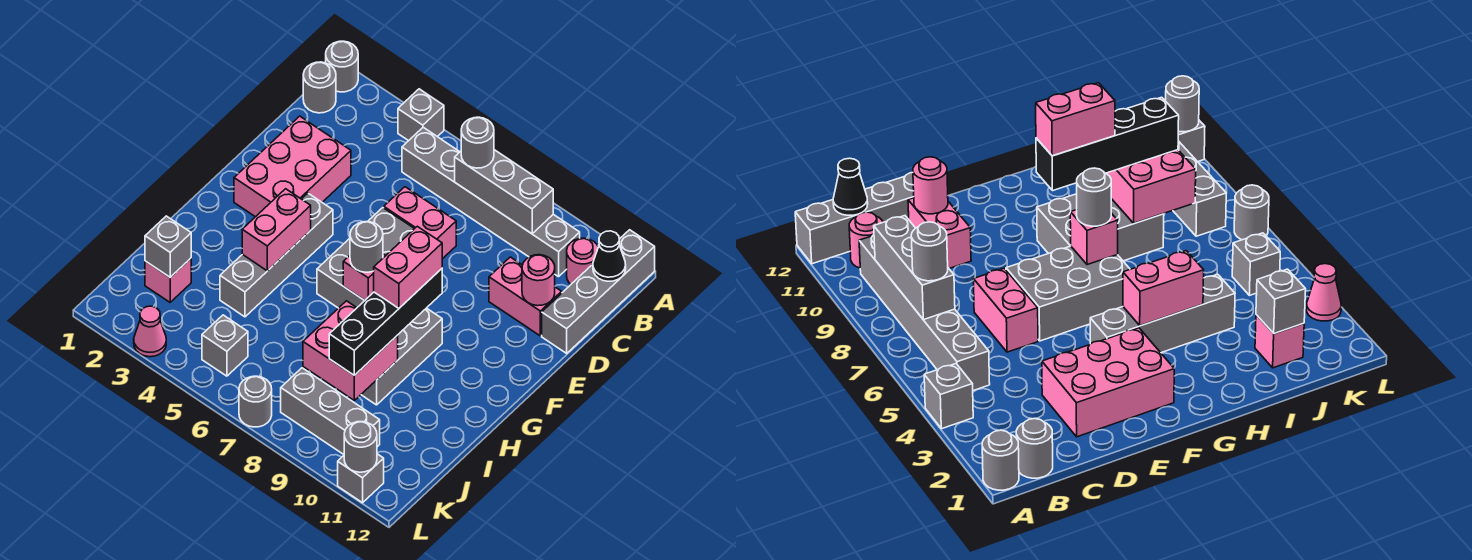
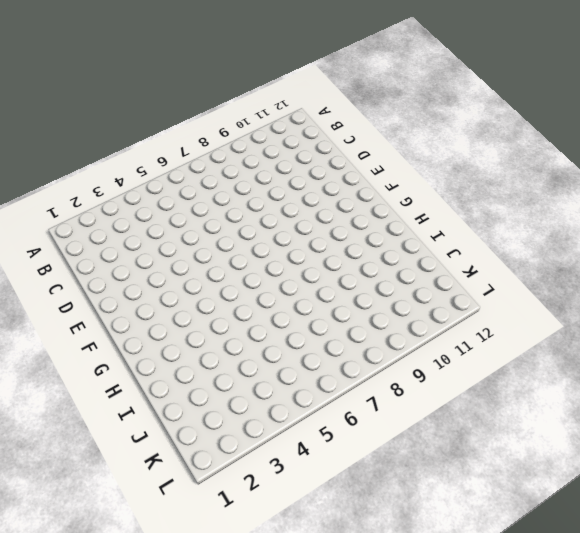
none -> grey round brick A1 level 1
none -> grey brick A4 level 1
none -> grey brick A12:D12 level 1
none -> grey round brick B1 level 1

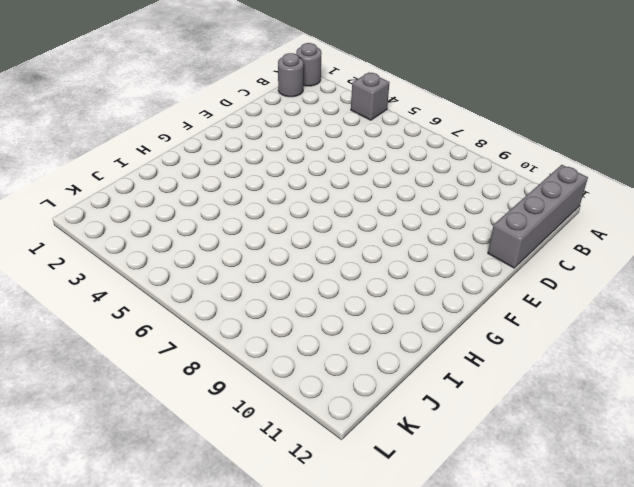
none -> grey brick B5:B10 level 1
none -> pink round brick B11 level 1
none -> pink brick D2:F3 level 1
none -> pink brick D6:D7 level 1

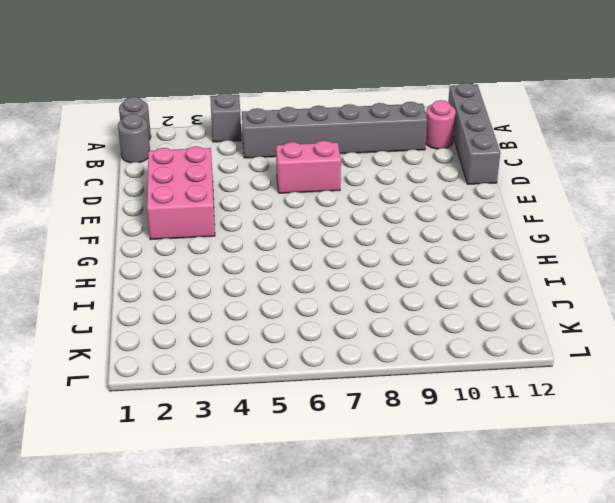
none -> pink brick D10:D11 level 1
none -> grey brick E6:G7 level 1
none -> grey brick F4:I4 level 1
none -> grey brick G8:I9 level 1

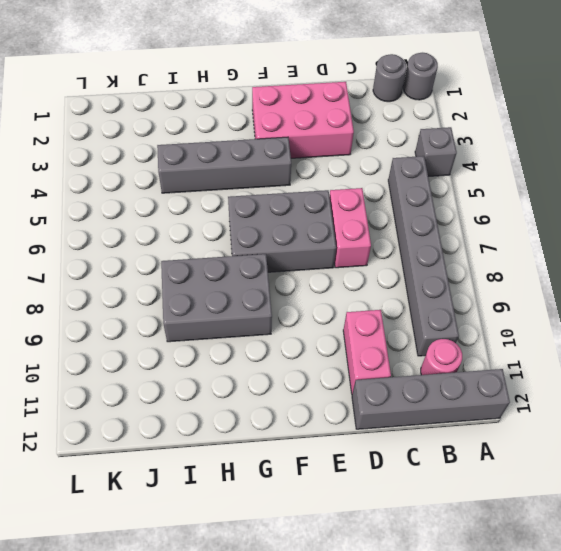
none -> pink brick J2 level 1
none -> grey brick K5 level 1
none -> grey brick K8:K10 level 1
none -> pink cone L3 level 1

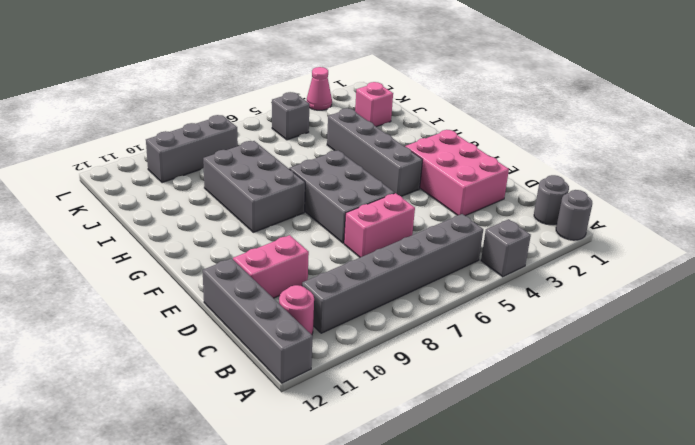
none -> grey round brick L7 level 1
none -> grey brick L11 level 1
none -> grey brick B7:B9 level 2
none -> black cone B12 level 2

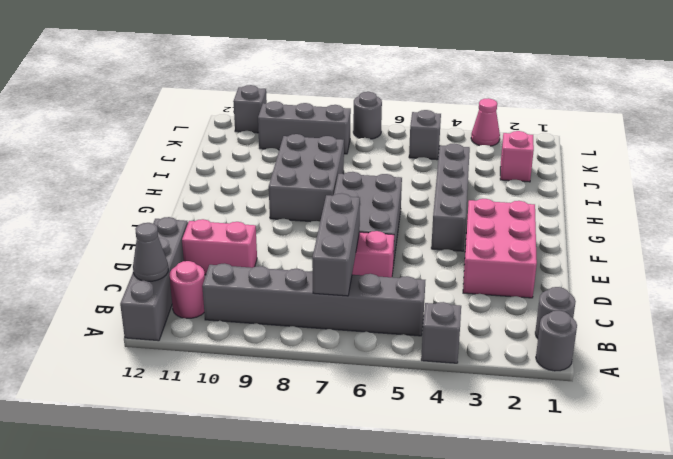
grey brick B7:D7 level 2 -> grey brick B7:B9 level 2
grey cone B12 level 2 -> black cone B12 level 2
none -> pink round brick D11 level 2
none -> pink brick G4:H4 level 2
none -> pink brick G7 level 2
none -> pink brick I8:J9 level 2

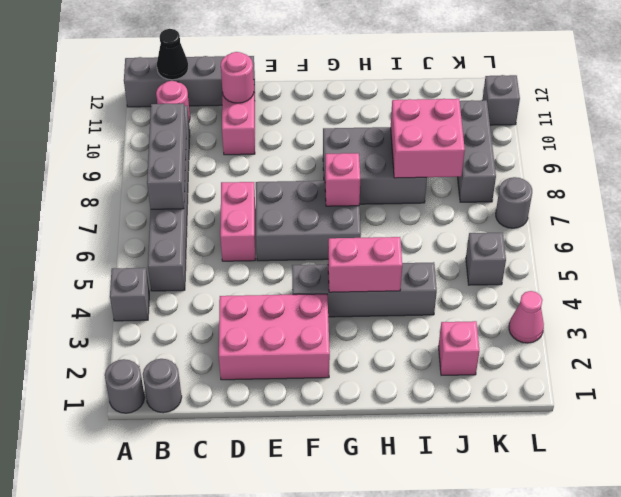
none -> grey brick J2 level 2
none -> grey round brick L11 level 2
none -> grey round brick B7 level 3
none -> grey round brick G7 level 3

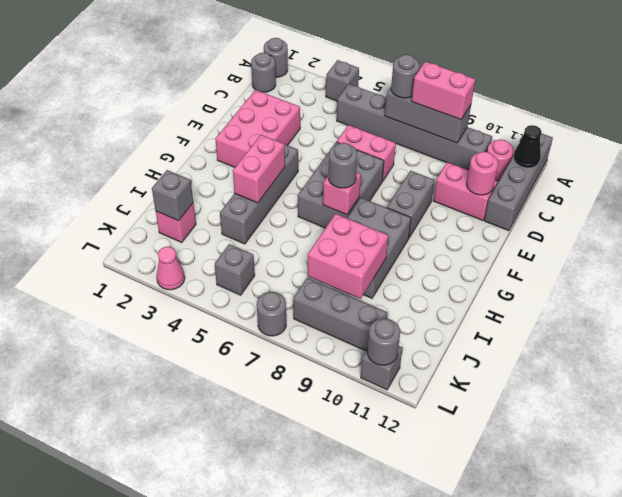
pink brick B8:B9 level 3 -> pink brick G9:H9 level 4
grey brick E9:F9 level 1 -> none
none -> black brick G9:J9 level 3

